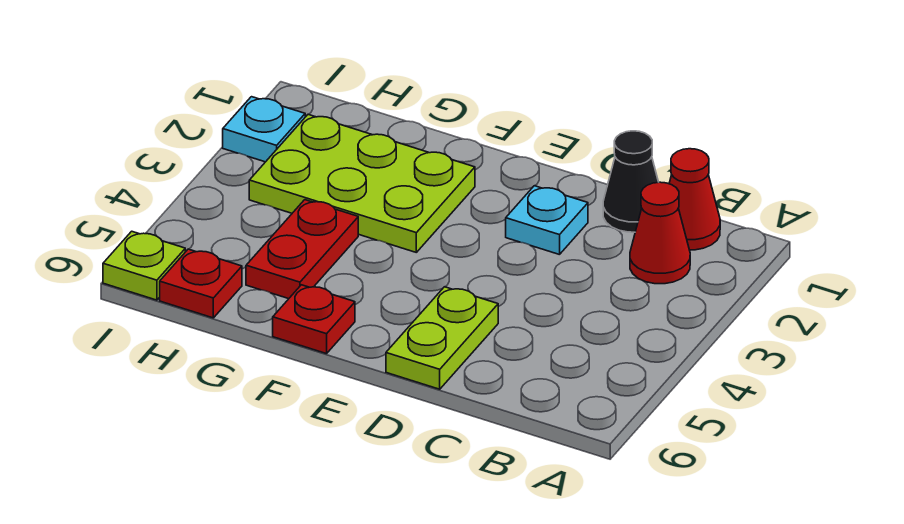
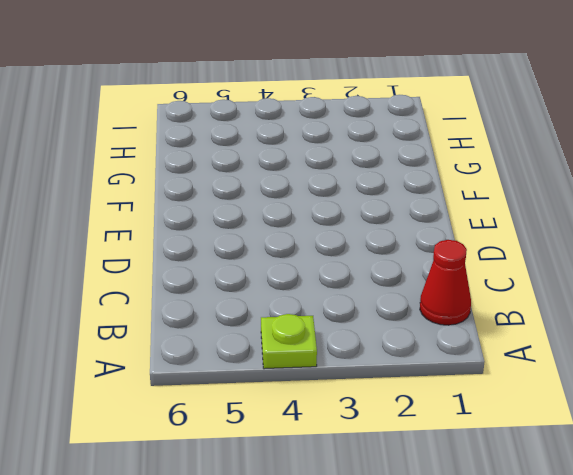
lime plate A4 level 1 -> lime plate I6 level 1
none -> red cone B2 level 1
none -> black cone C1 level 1

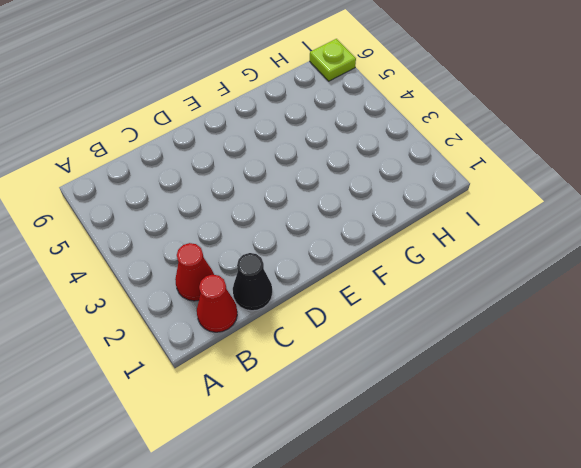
none -> cyan plate D2 level 1
none -> lime plate D5:D6 level 1

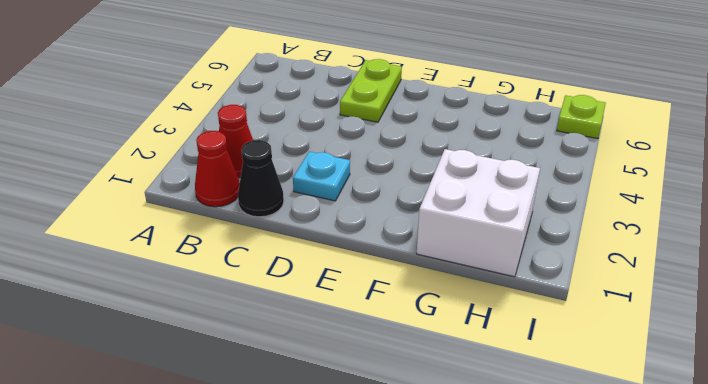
white brick G1:H2 level 1 -> lime plate F2:H3 level 1
none -> red plate F6 level 1
none -> red plate G4:G5 level 1

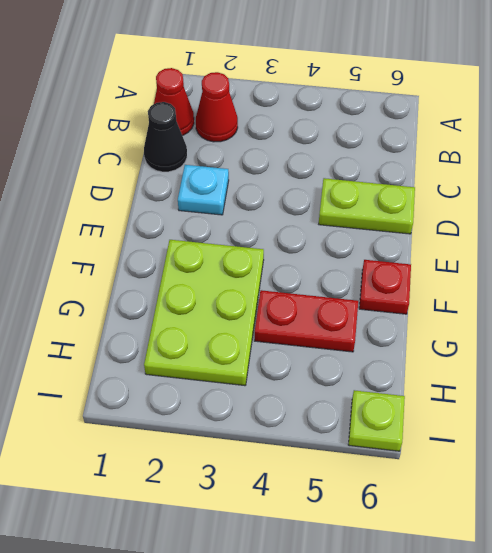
none -> red plate H6 level 1
none -> cyan plate I2 level 1

